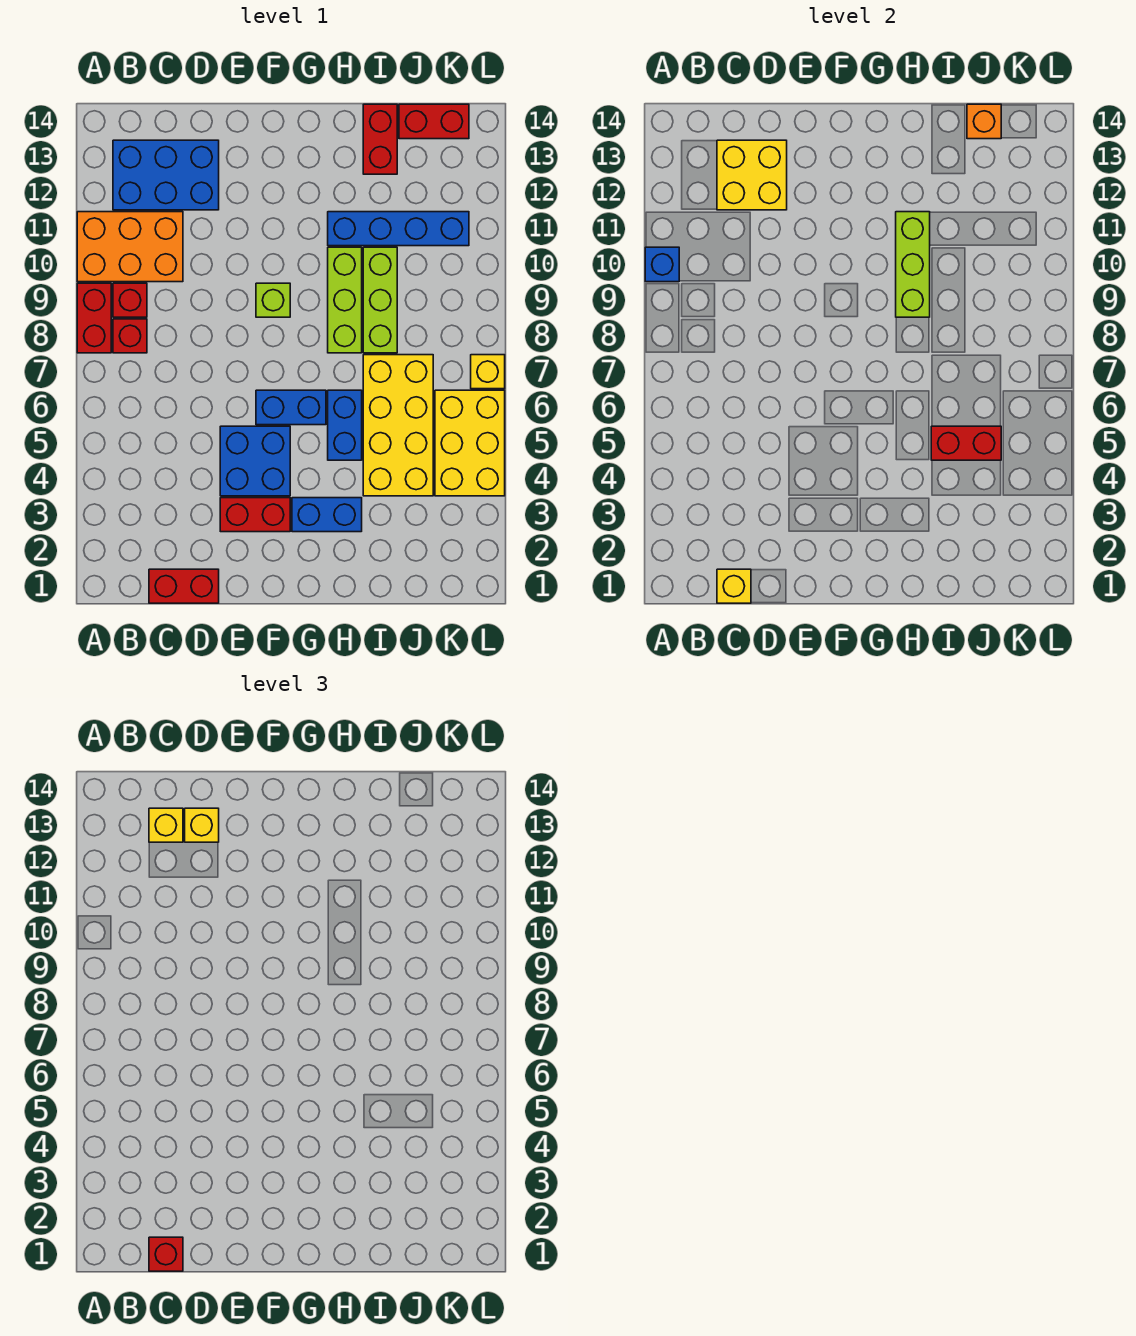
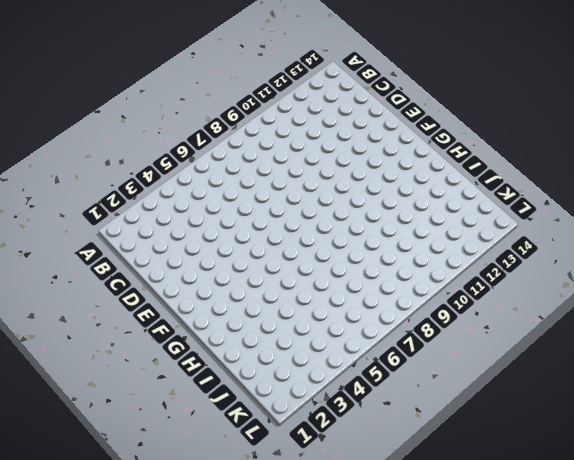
none -> red brick A8:A9 level 1
none -> orange brick A10:C11 level 1
none -> red brick B8 level 1

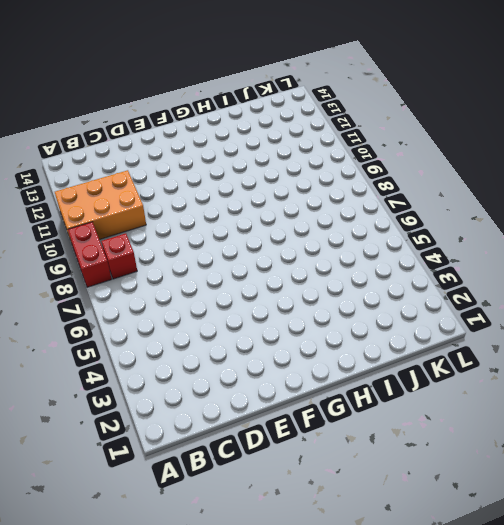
none -> red brick B9 level 1
none -> blue brick B12:D13 level 1
none -> red brick C1:D1 level 1

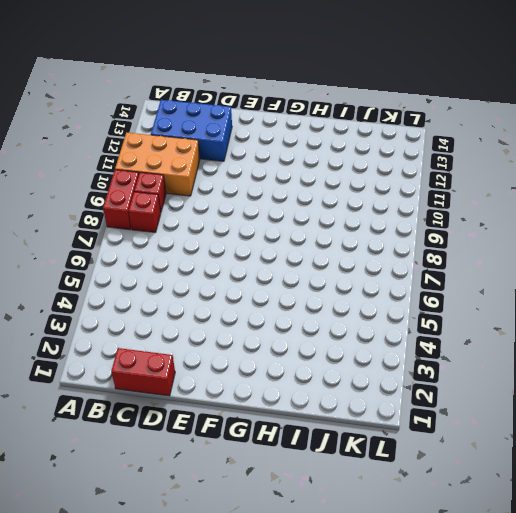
none -> red brick E3:F3 level 1
none -> blue brick E4:F5 level 1
none -> blue brick F6:G6 level 1

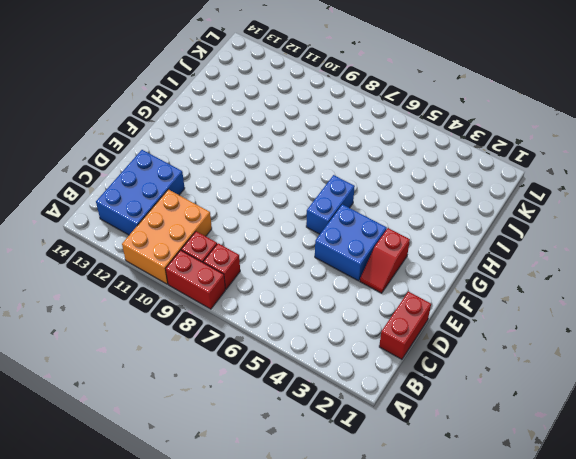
red slope E3:F3 level 1 top F -> red brick E3:F3 level 1
none -> lime brick F9 level 1
none -> blue brick G3:H3 level 1
none -> blue brick H5:H6 level 1

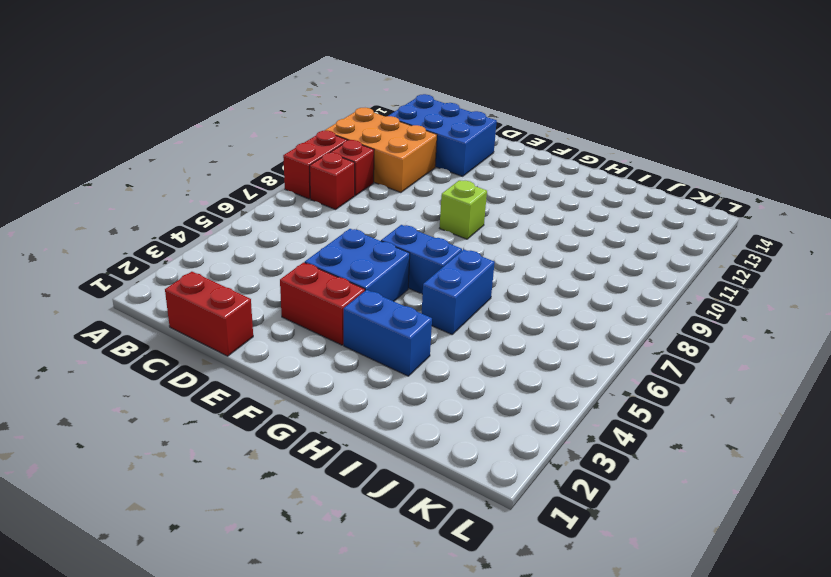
none -> lime brick H8:H10 level 1
none -> blue brick H11:K11 level 1
none -> yellow brick I4:J7 level 1

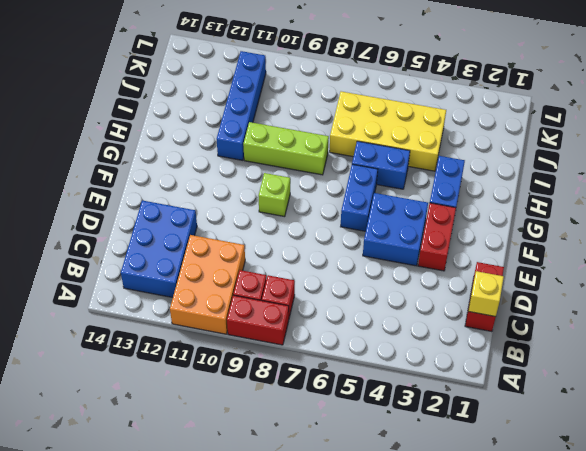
none -> lime brick I8:I10 level 1
none -> red brick I13:I14 level 1
none -> red brick J14:K14 level 1

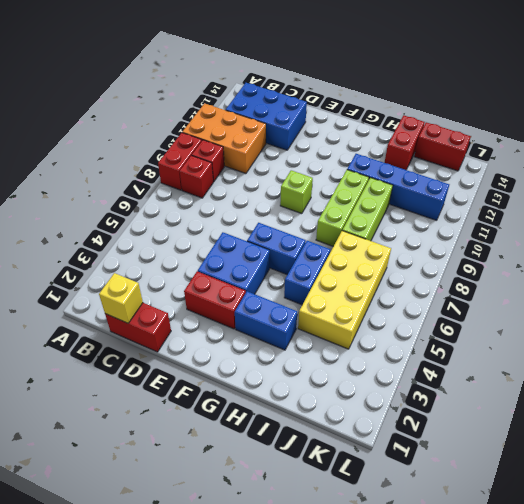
none -> yellow brick K4:L6 level 1
none -> yellow brick L7 level 1
none -> blue brick A10 level 2

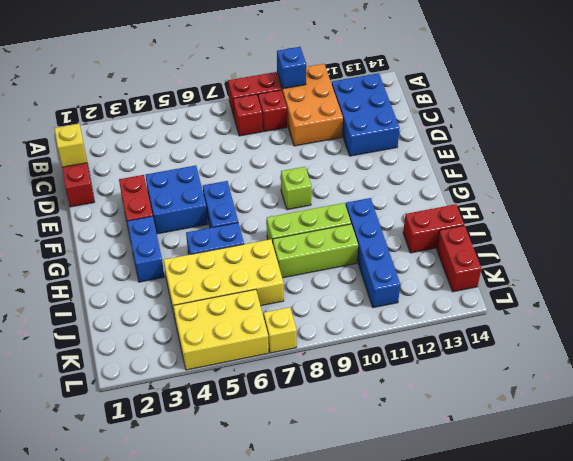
none -> yellow brick C12:D13 level 2
none -> lime brick H9:H11 level 2
none -> red brick I5:J5 level 2

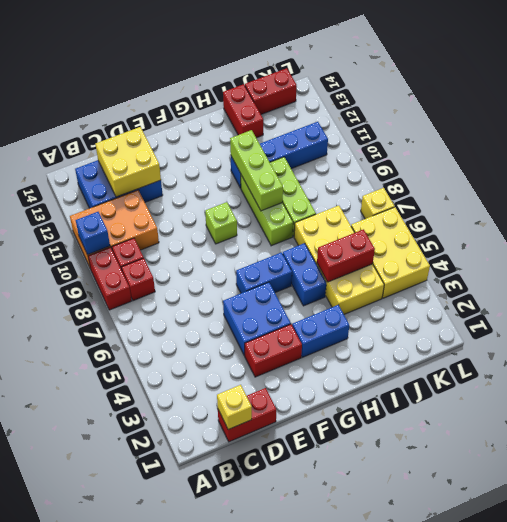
none -> orange brick J14 level 2
none -> red brick C1 level 3
none -> yellow brick C13 level 3

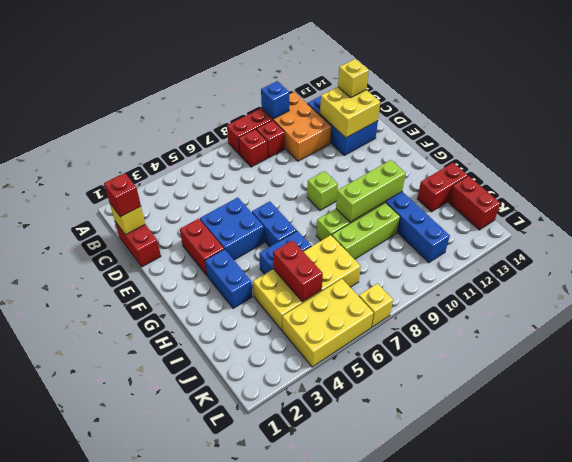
none -> orange brick J14 level 2
none -> yellow brick D13 level 3

